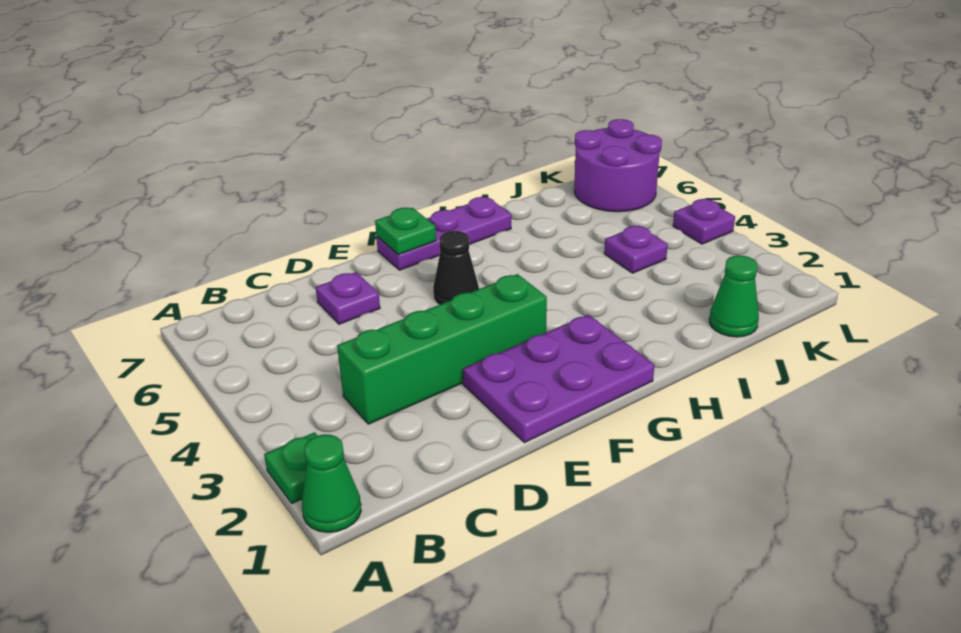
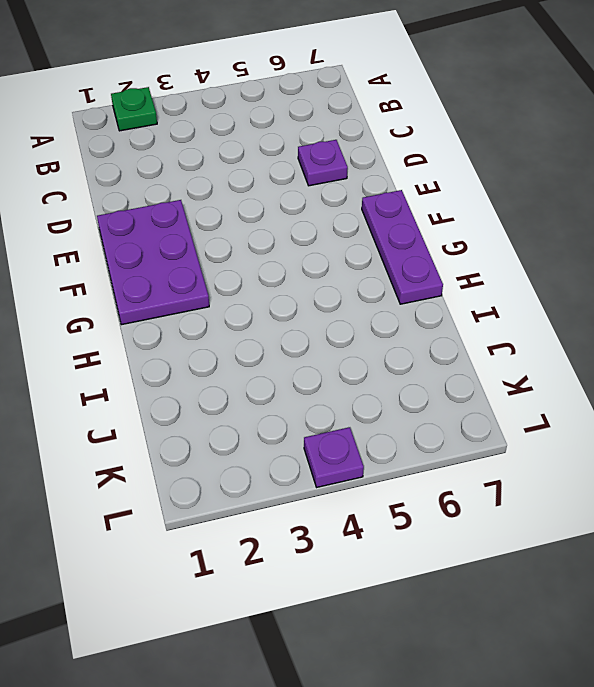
none -> green cone A1 level 1
none -> green brick C3:F3 level 1
none -> black cone F5 level 1

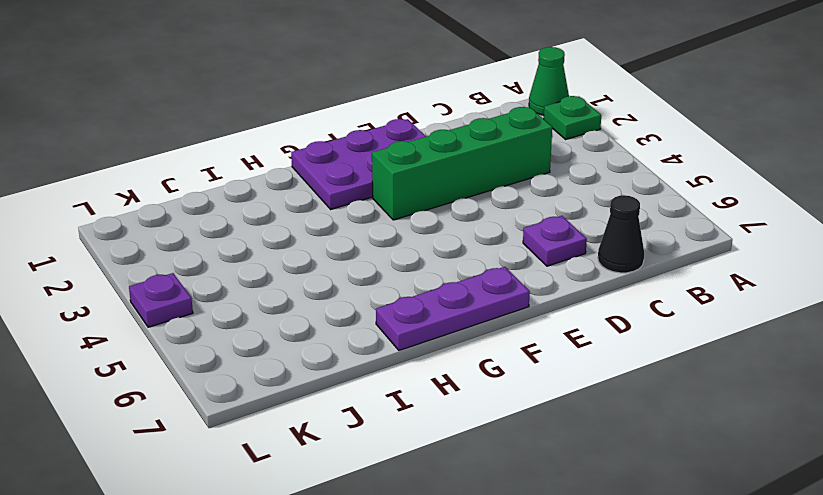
black cone C7 level 1 -> black cone F5 level 1
none -> green cone J1 level 1
none -> purple plate J4 level 1
none -> purple round brick K6:L7 level 1

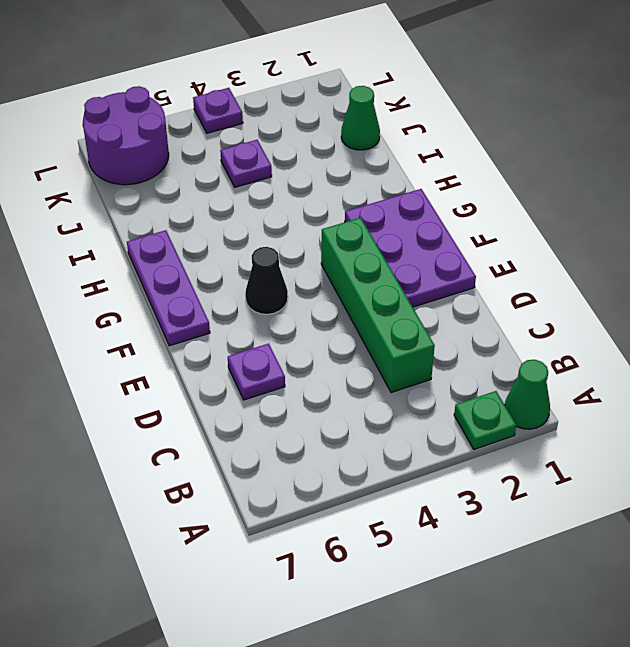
none -> green plate F7 level 2

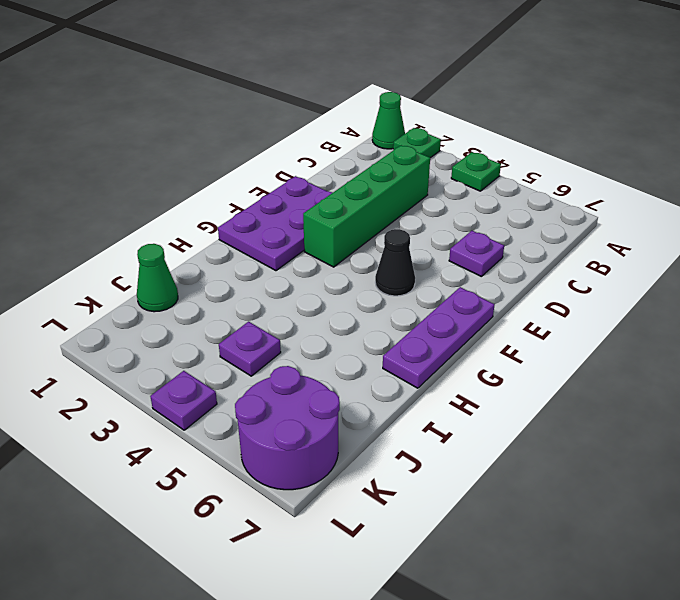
green plate A4 level 1 -> green plate F7 level 2

